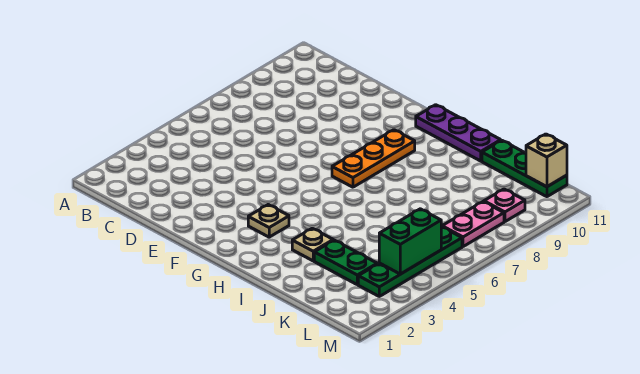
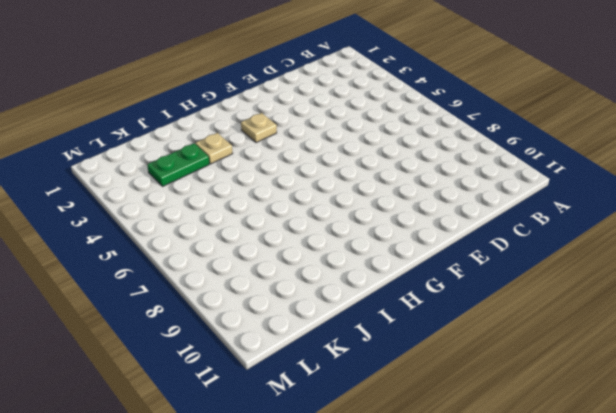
none -> orange plate G7:G9 level 1
none -> purple plate G11:I11 level 1

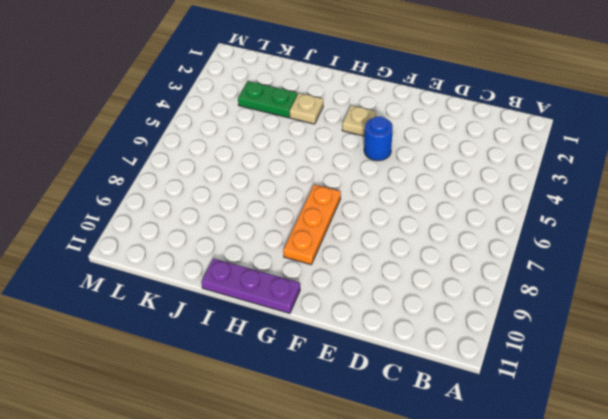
blue round brick F4 level 1 -> none
none -> green plate J11:L11 level 1
none -> green plate L3:L6 level 1

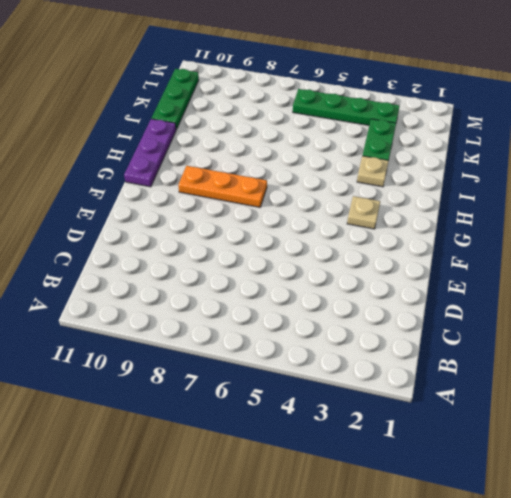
none -> pink plate L7:L8 level 1
none -> pink plate L9 level 1

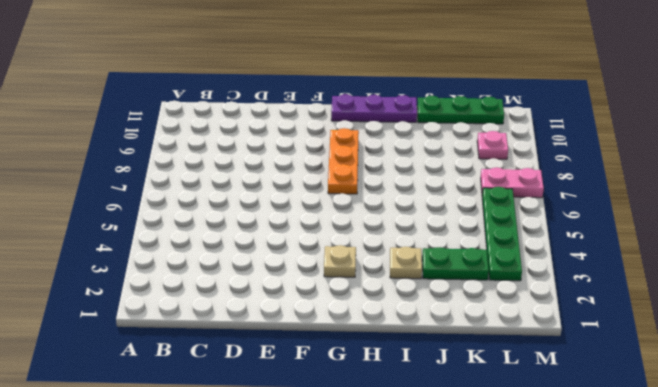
pink plate L7:M7 level 1 -> pink plate L7:L8 level 1
none -> green brick L4:L5 level 2
none -> tan brick L11 level 2

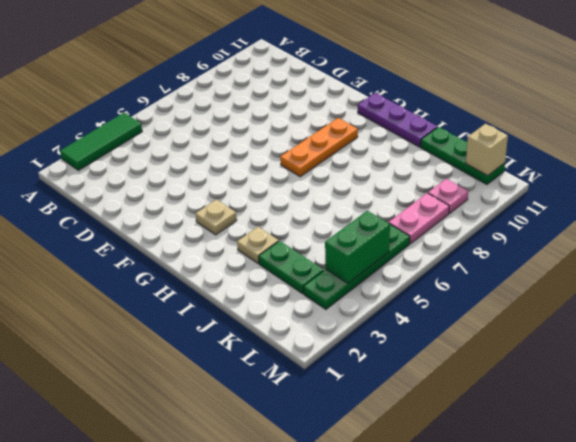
green tile A2:A4 level 1 -> none

